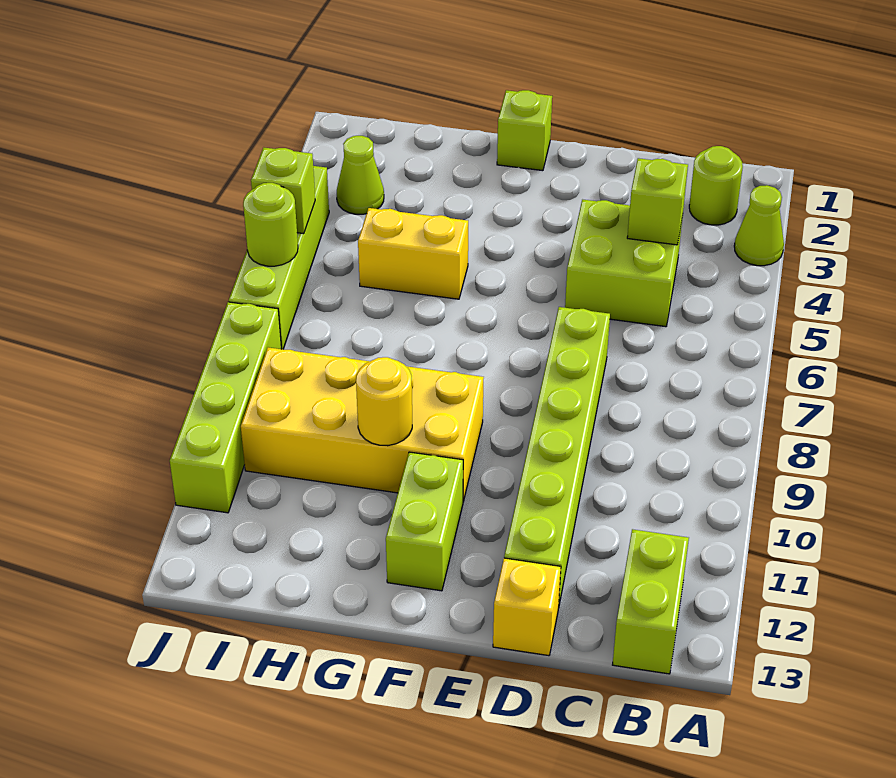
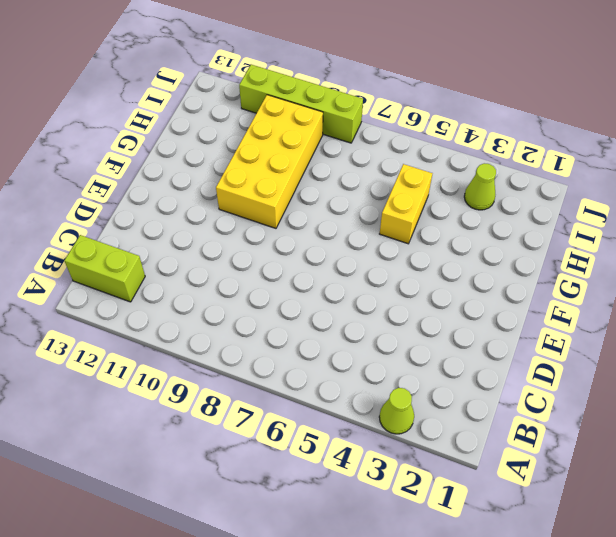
none -> lime round brick B2 level 1
none -> lime brick C4:D5 level 1
none -> lime brick D7:D12 level 1

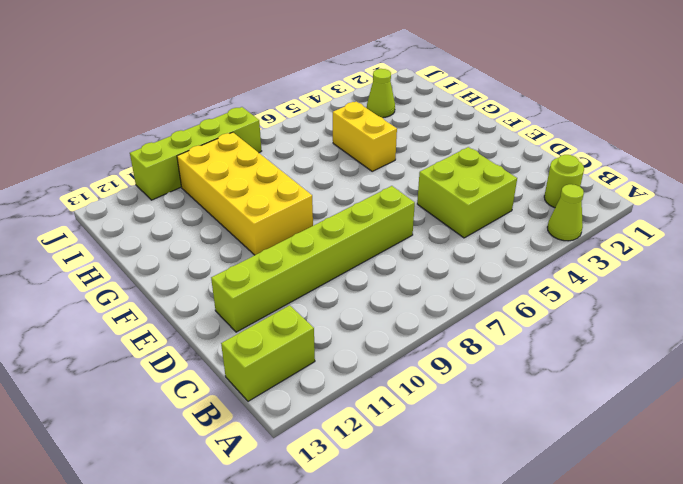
none -> yellow brick D13 level 1
none -> lime brick F1 level 1
none -> lime brick F11:F12 level 1

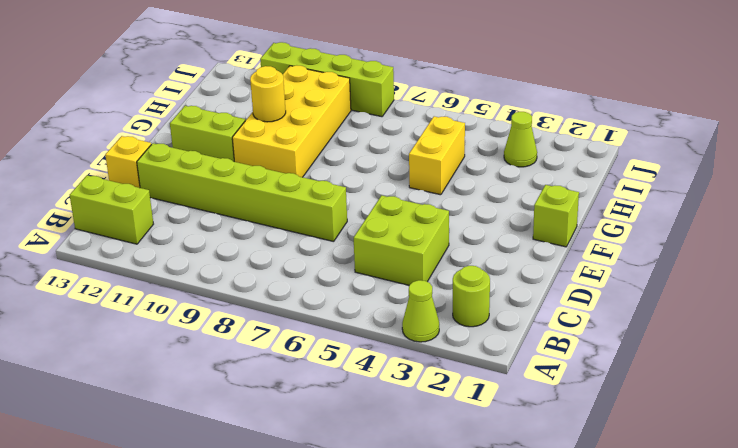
none -> lime brick J4:J7 level 1
none -> lime brick C4 level 2
none -> lime brick J5 level 2

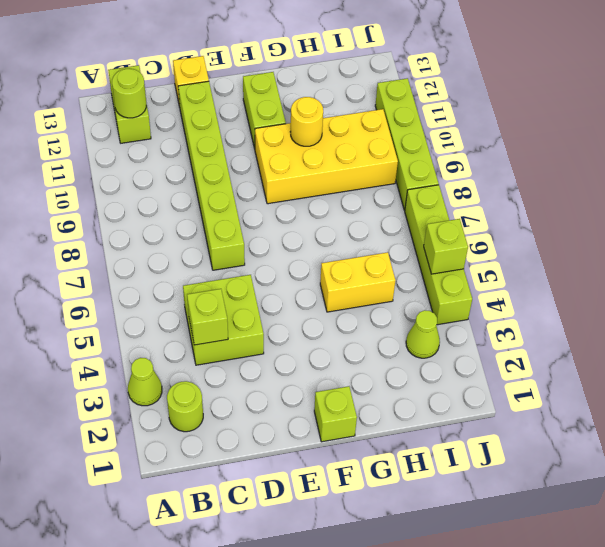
lime round brick B12 level 2 -> lime round brick J6 level 2

